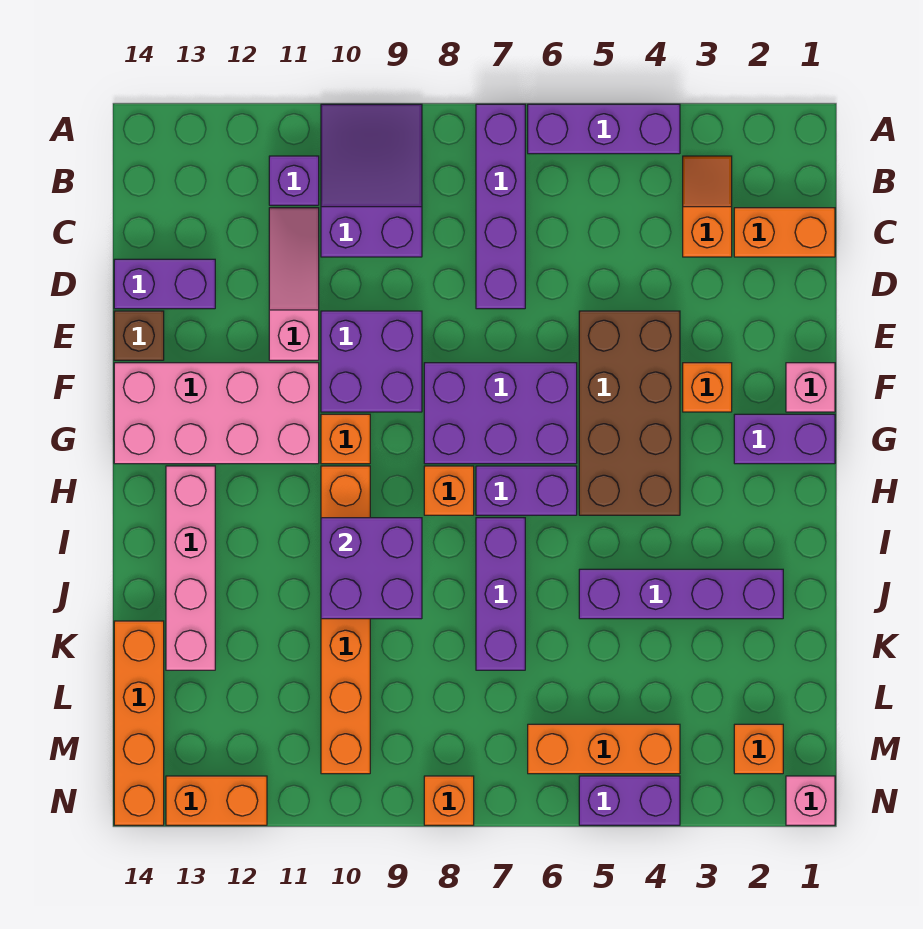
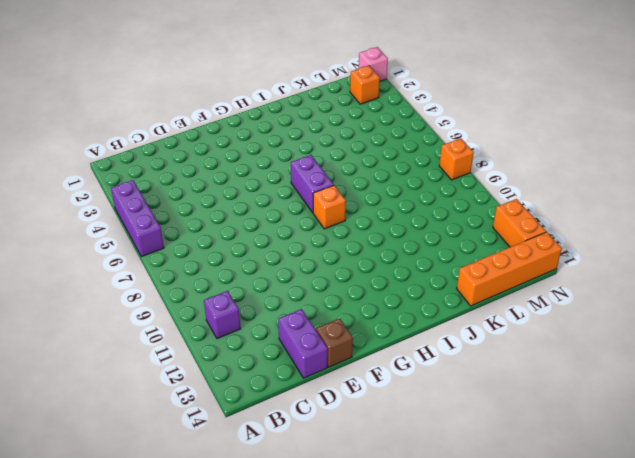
none -> purple brick A7:D7 level 1
none -> purple slope A9:C10 level 1 top C
none -> orange slope B3:C3 level 1 top C
none -> orange brick C1:C2 level 1

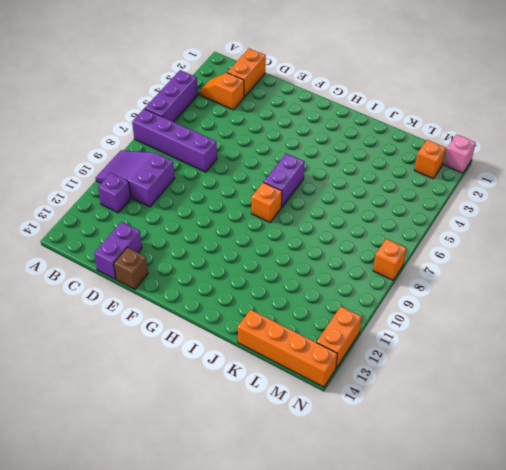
none -> pink slope C11:E11 level 1 top E
none -> brown brick E4:H5 level 1
none -> purple brick E9:F10 level 1
none -> pink brick F1 level 1

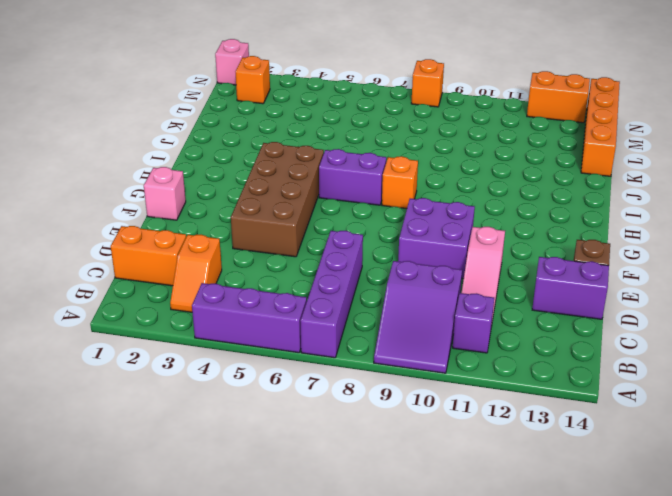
none -> orange brick F3 level 1
none -> purple brick F6:G8 level 1
none -> pink brick F11:G14 level 1
none -> purple brick G1:G2 level 1

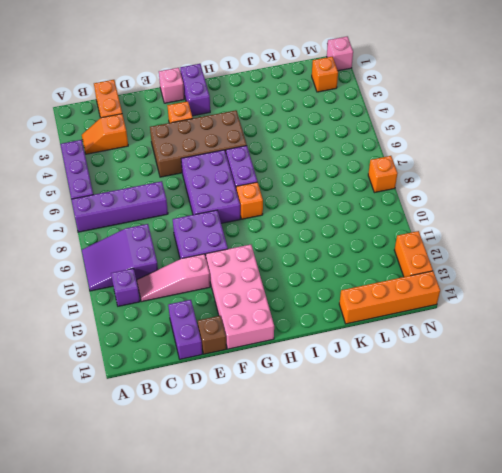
none -> orange brick G10 level 1
none -> orange brick H10:M10 level 1
none -> pink brick H13:K13 level 1
none -> purple brick I7:K7 level 1

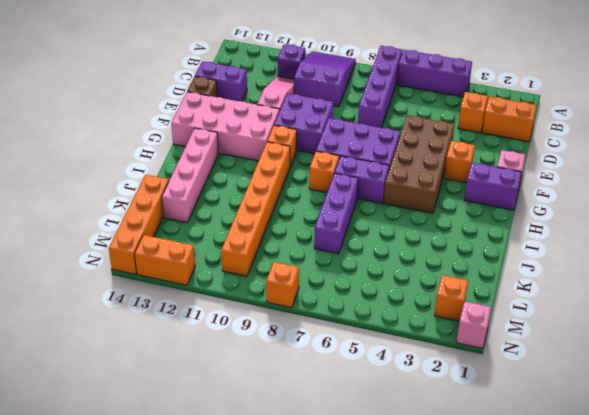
none -> purple brick J2:J5 level 1
none -> orange brick M4:M6 level 1
none -> purple brick N4:N5 level 1
none -> purple brick I9:J10 level 2

